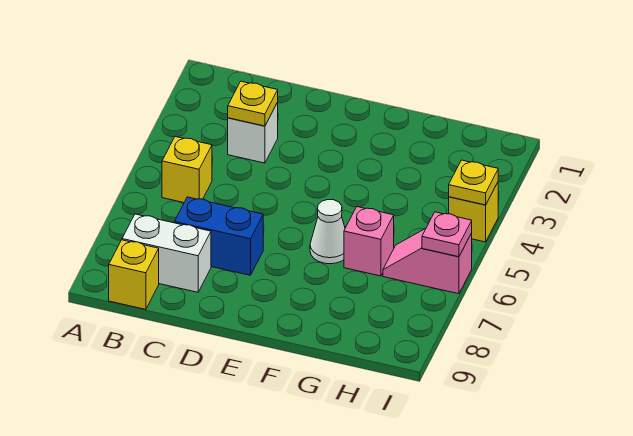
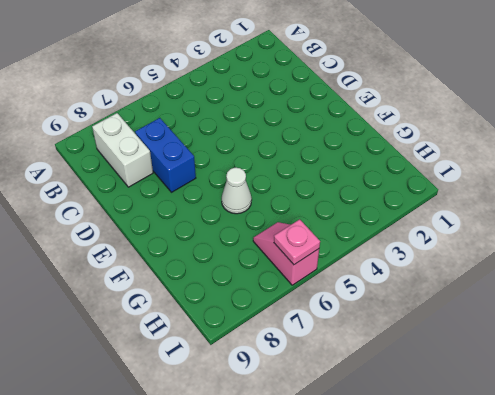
none -> yellow brick B5 level 1
none -> yellow brick B9 level 1
none -> white brick C3 level 1

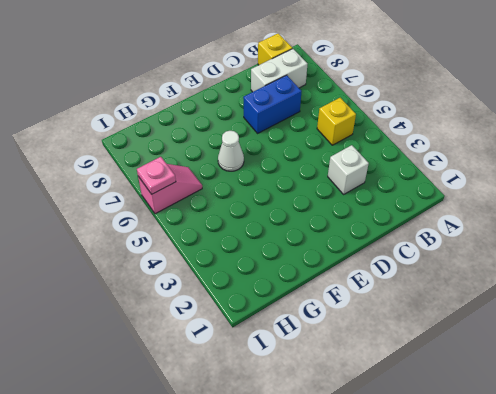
none -> pink brick G6 level 1
none -> yellow brick I4 level 1
none -> yellow plate C3 level 2

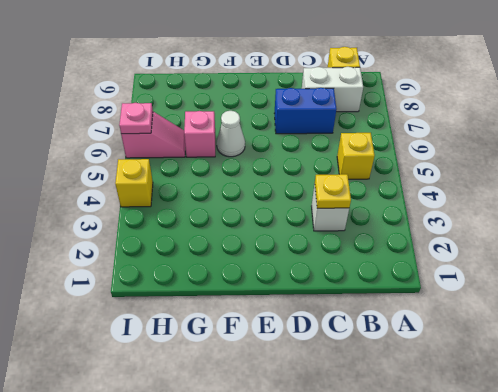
none -> yellow plate I4 level 2

